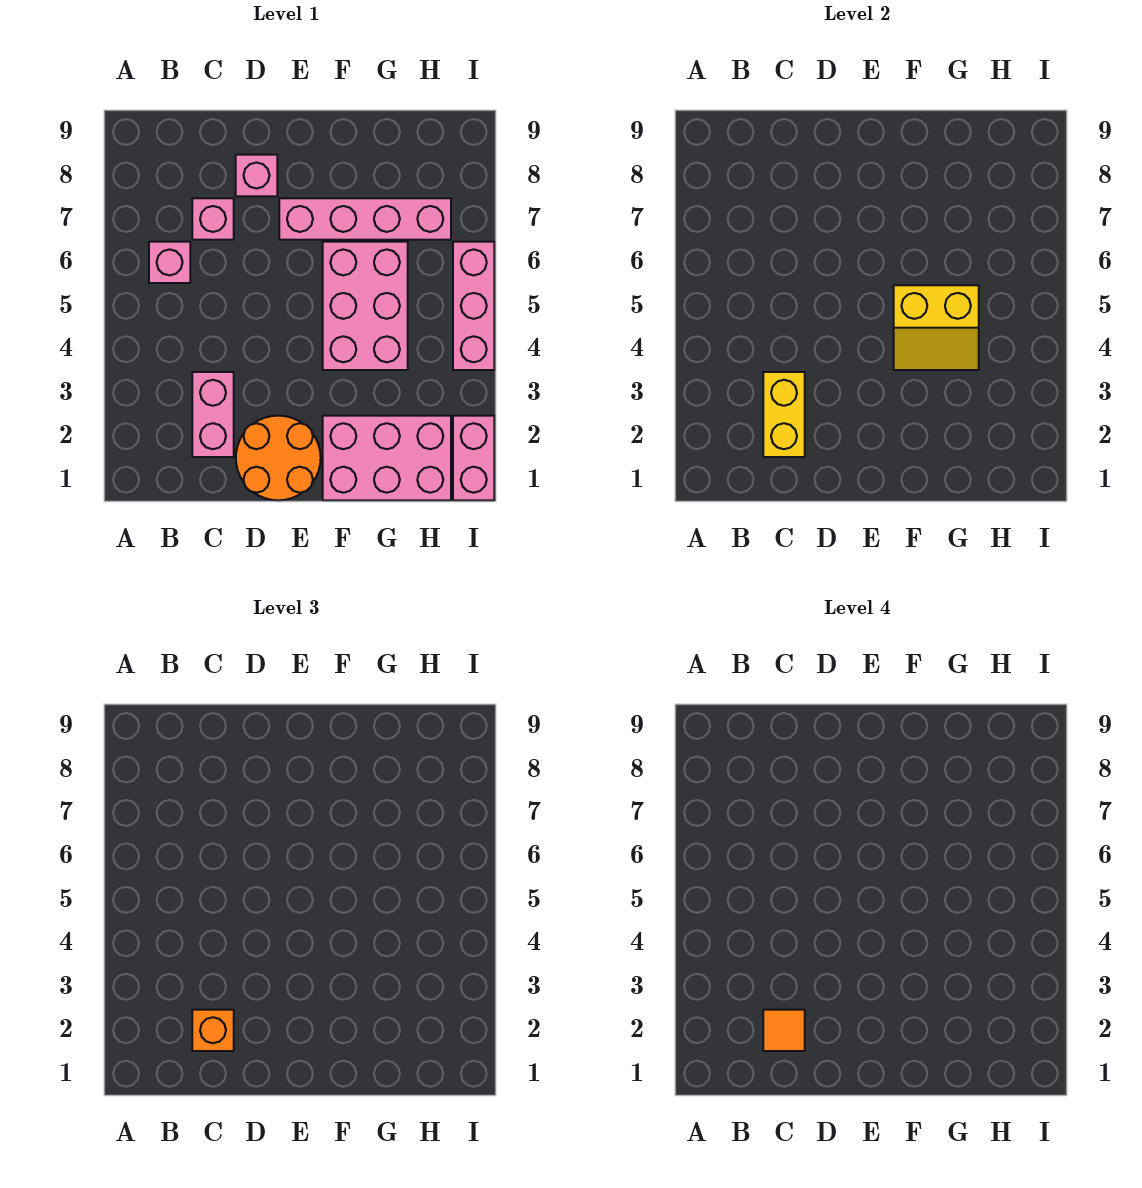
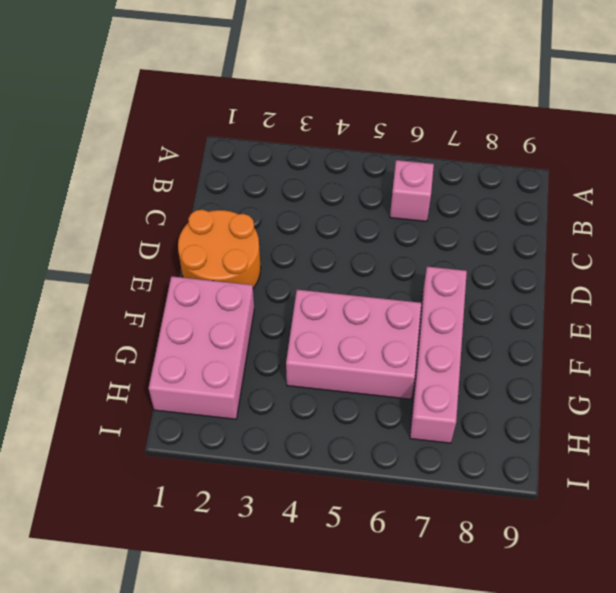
none -> pink brick C2:C3 level 1
none -> pink brick C7 level 1
none -> pink brick D8 level 1

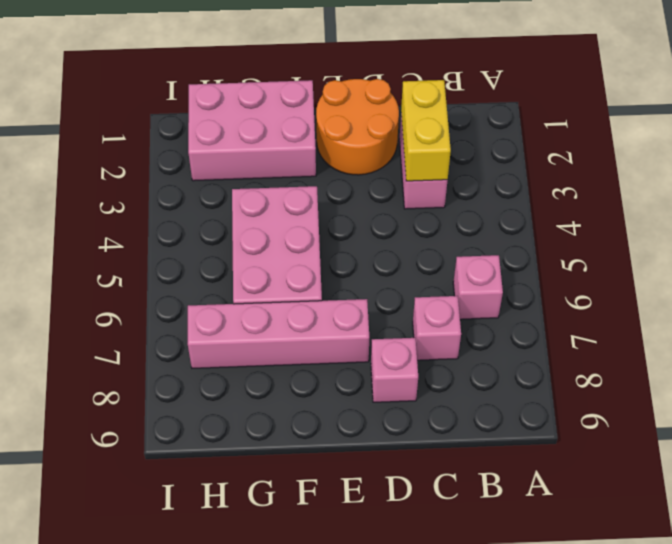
none -> pink brick I1:I2 level 1
none -> pink brick I4:I6 level 1
none -> yellow slope F4:G5 level 2 top 5

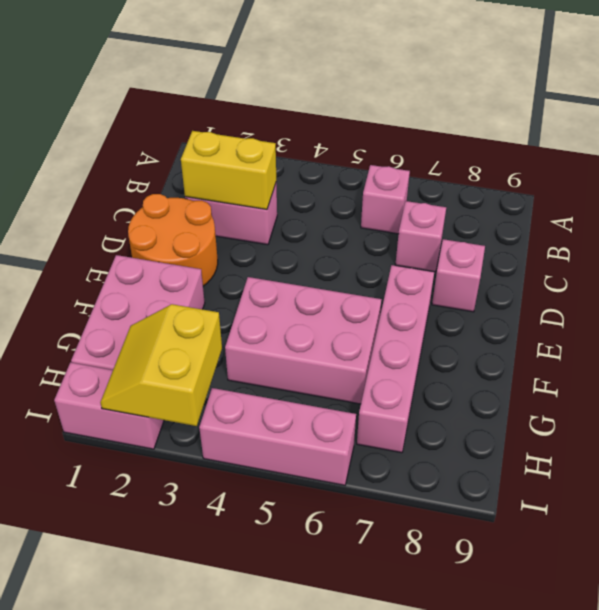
yellow slope H2:I3 level 2 top 3 -> yellow slope F4:G5 level 2 top 5
none -> orange brick C2 level 3
none -> orange tile C2 level 4

